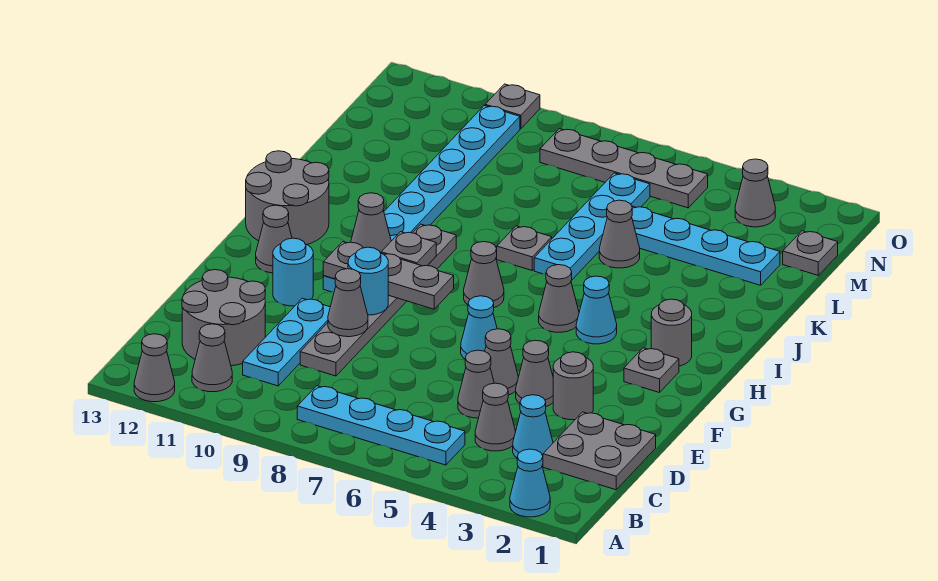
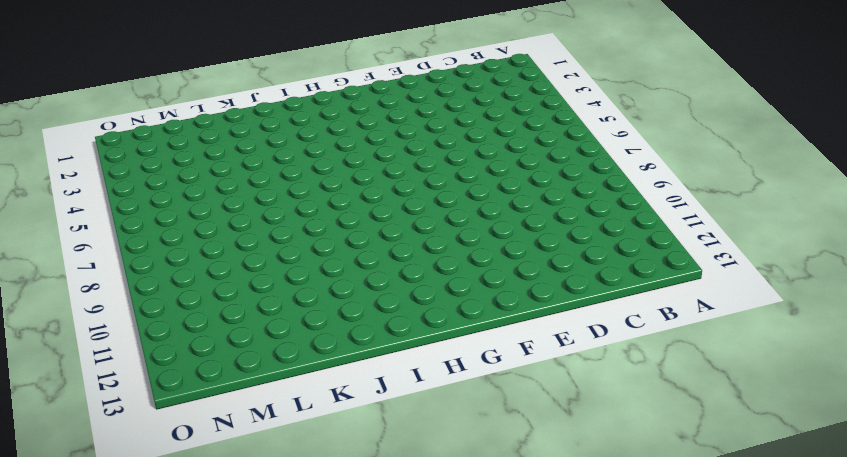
none -> cyan cone A2 level 1
none -> grey cone A12 level 1
none -> cyan plate B5:B8 level 1
none -> grey cone B11 level 1

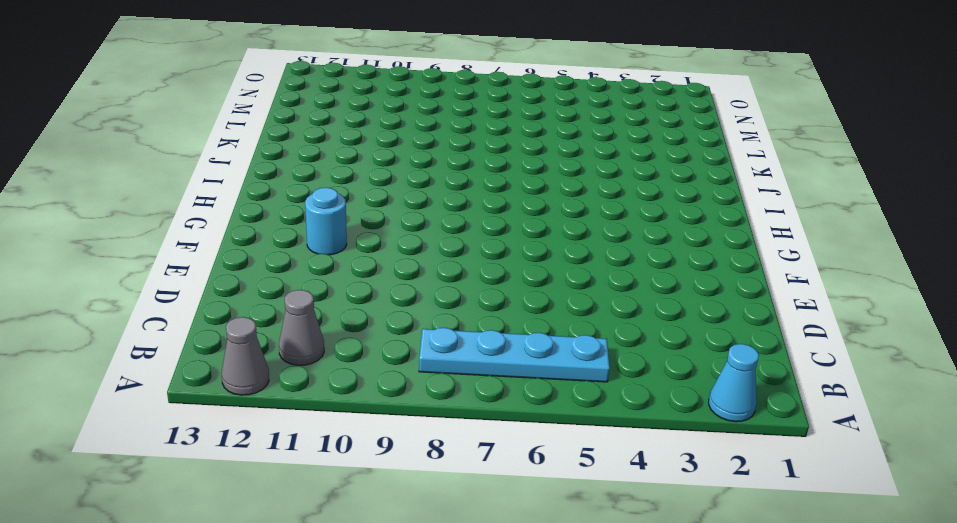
none -> grey plate C1:D2 level 1
none -> cyan cone C3 level 1
none -> grey cone C4 level 1
none -> cyan plate C10:E10 level 1

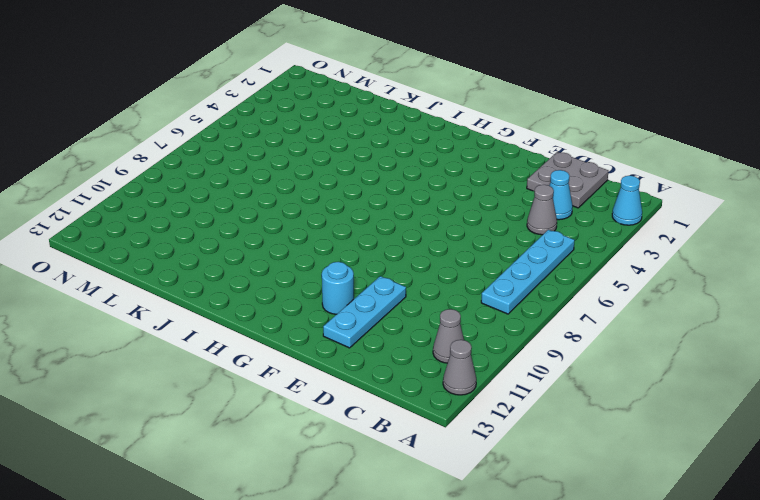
cyan plate E10:E12 level 1 -> cyan plate C10:E10 level 1
none -> grey round brick C11:D12 level 1
none -> grey cone D5 level 1
none -> grey plate D9:I9 level 1
none -> grey round brick E3 level 1

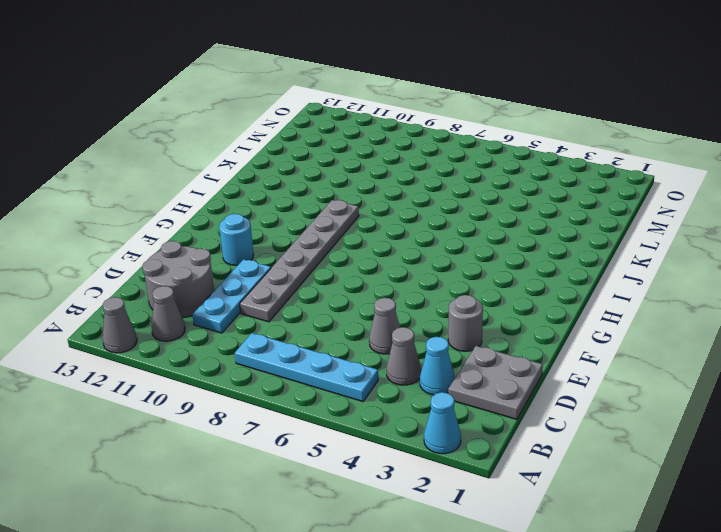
none -> grey cone E4 level 1
none -> grey cone E5 level 1
none -> cyan cone F6 level 1
none -> grey plate G2 level 1

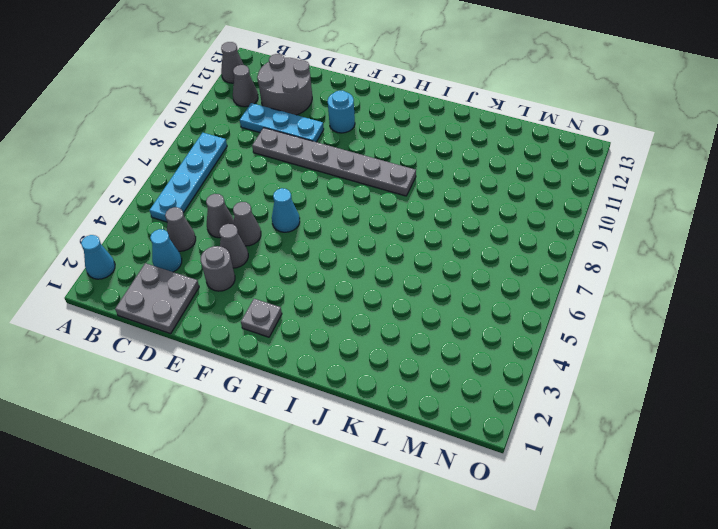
none -> cyan plate G10:N10 level 1
none -> grey cone G12 level 1
none -> grey round brick H2 level 1
none -> cyan cone H4 level 1

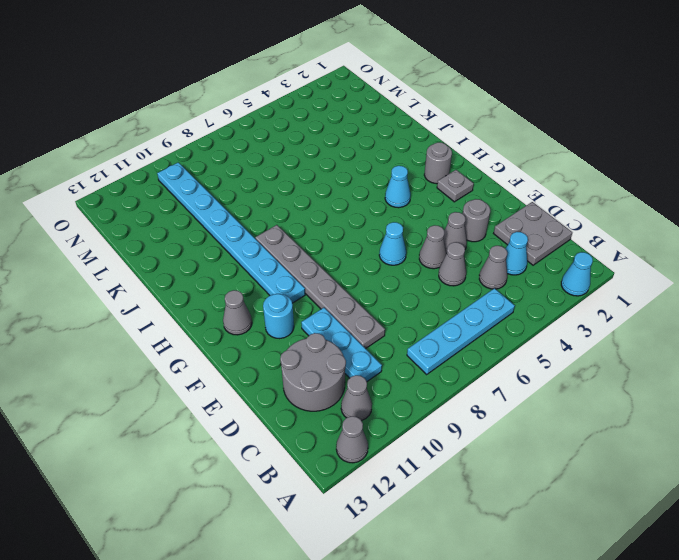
none -> grey cone H5 level 1
none -> grey cone H7 level 1
none -> grey round brick H12:I13 level 1
none -> cyan plate J6:M6 level 1

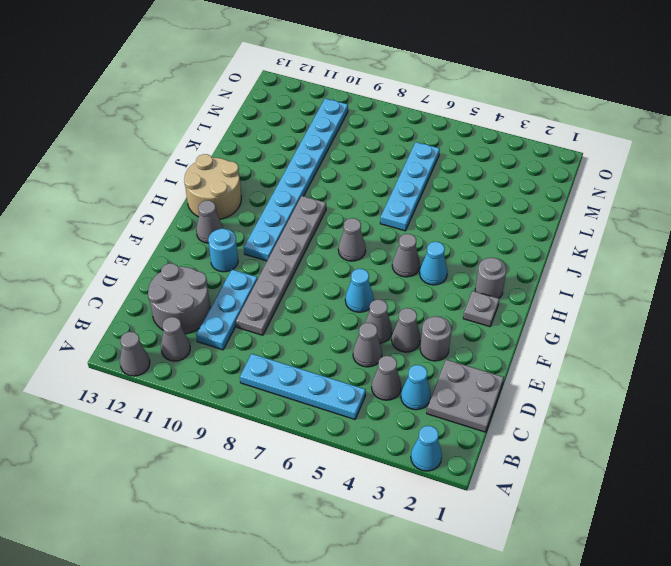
tan round brick H12:I13 level 1 -> grey round brick H12:I13 level 1
none -> grey plate J7 level 1
none -> grey cone K5 level 1
none -> cyan plate L2:L5 level 1
none -> grey plate M1 level 1

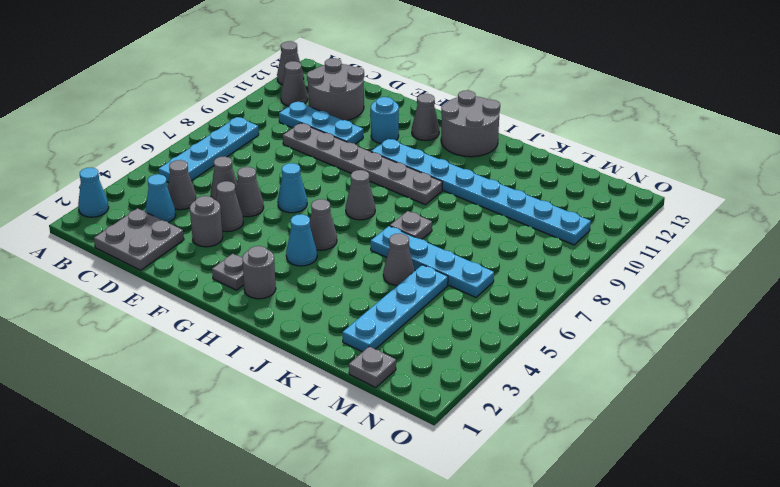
none -> grey cone N3 level 1
none -> grey plate N5:N8 level 1
none -> grey plate O10 level 1
none -> grey cone E9 level 2

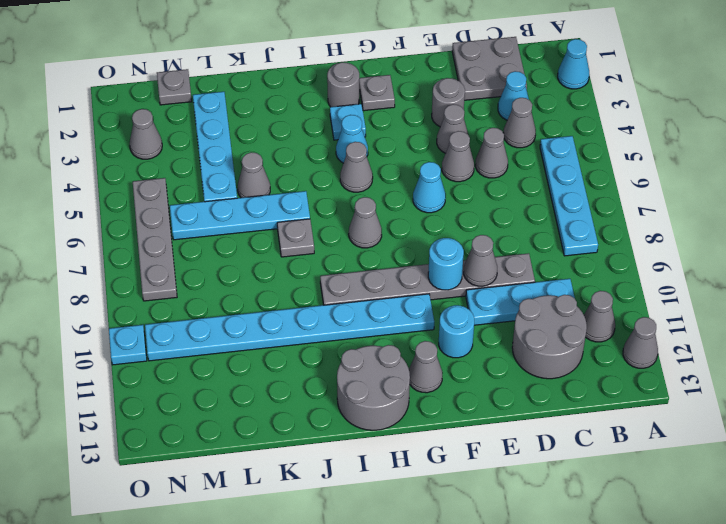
cyan plate H3 level 1 -> none
cyan plate O10 level 1 -> grey plate O10 level 1
none -> grey plate G8:G10 level 2
none -> grey plate H9 level 2
none -> grey cone H10 level 2

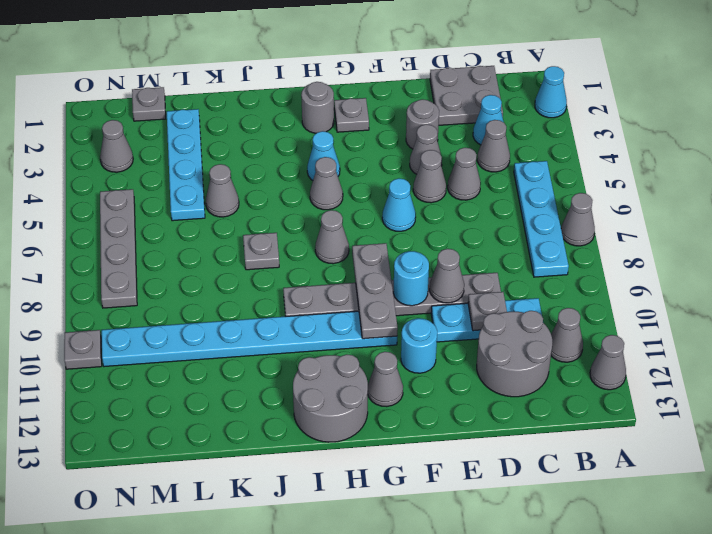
grey cone A7 level 1 -> grey cone H10 level 2
grey plate D10 level 2 -> grey plate H9 level 2
none -> cyan plate J6:M6 level 1

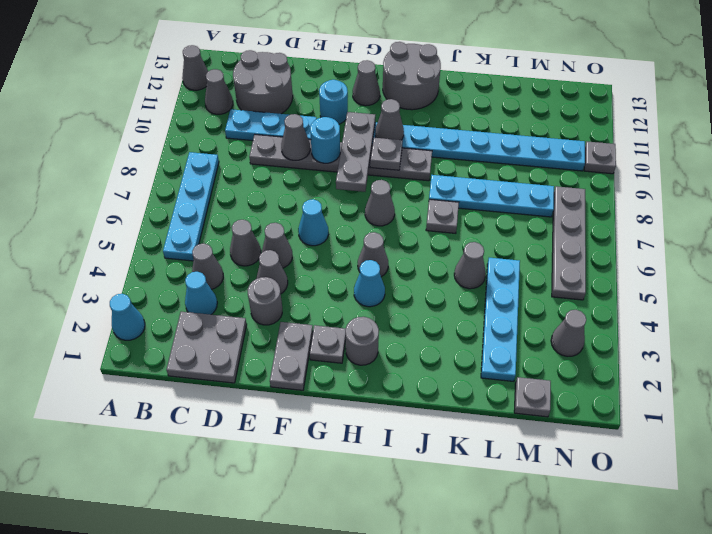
grey plate F1:F2 level 1 -> none
cyan plate J8:M8 level 1 -> cyan plate J6:M6 level 1

